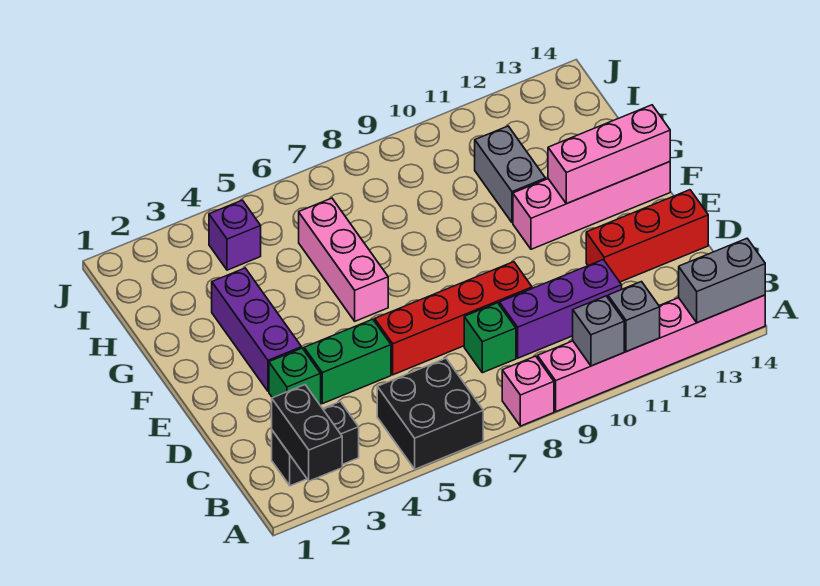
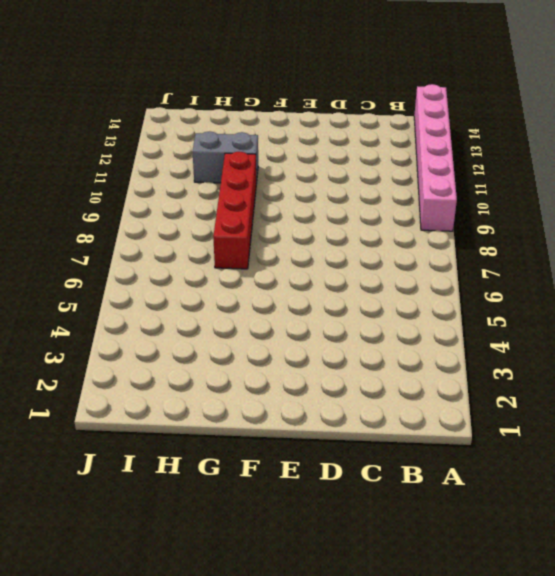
red brick G7:G10 level 1 -> red brick D6:D9 level 1
none -> black brick A5:B6 level 1
none -> pink brick A8 level 1
none -> black brick B2:B3 level 1

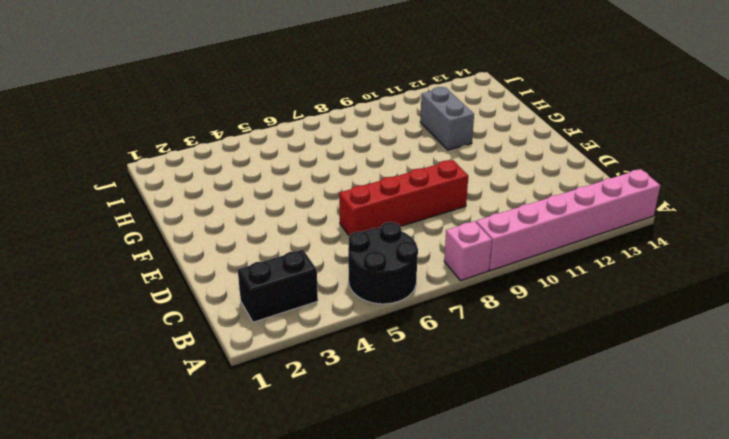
black round brick A5:B6 level 1 -> black brick A5:B6 level 1
none -> green brick C8 level 1
none -> purple brick C9:C11 level 1
none -> green brick D3 level 1

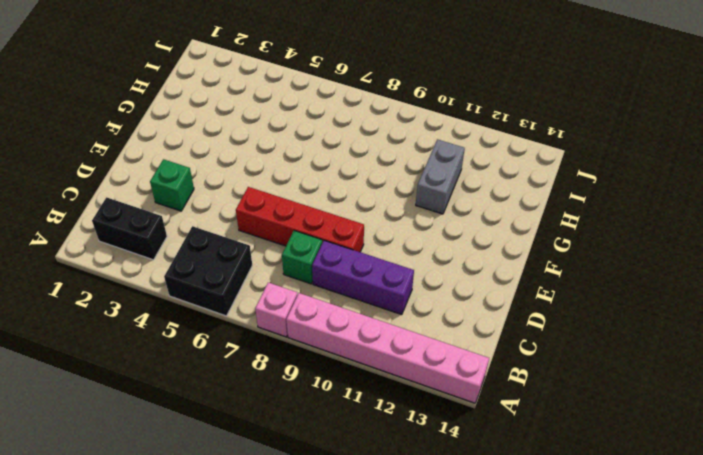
none -> green brick D4:D5 level 1
none -> red brick D12:D14 level 1
none -> purple brick E3:G3 level 1

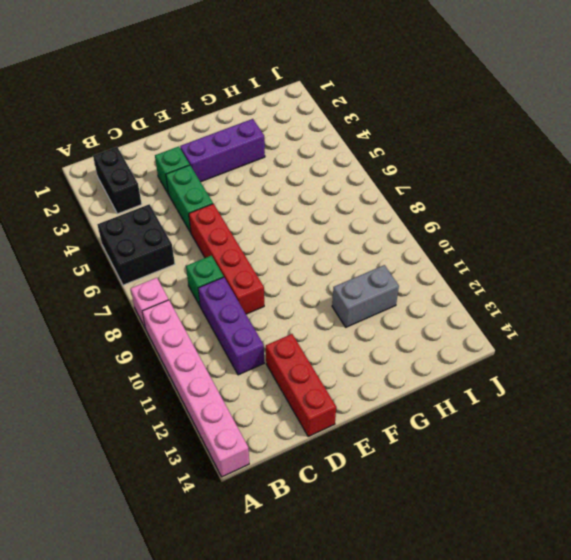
none -> pink brick F6:H6 level 1
none -> pink brick F11:F14 level 1
none -> purple brick I4 level 1

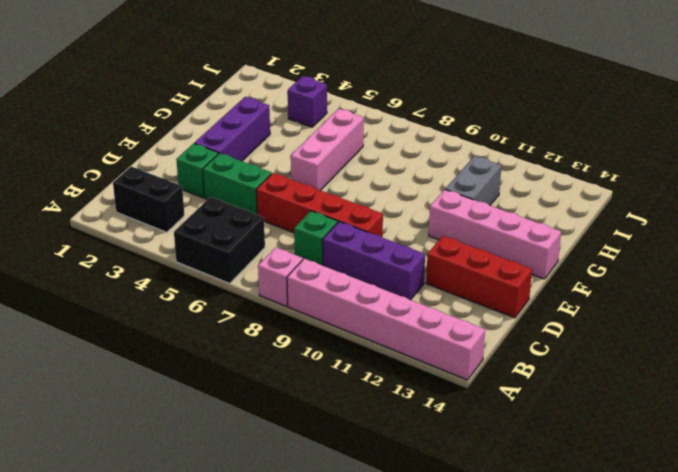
none -> black brick A2:B2 level 2
none -> grey brick A10 level 2
none -> grey brick A11 level 2

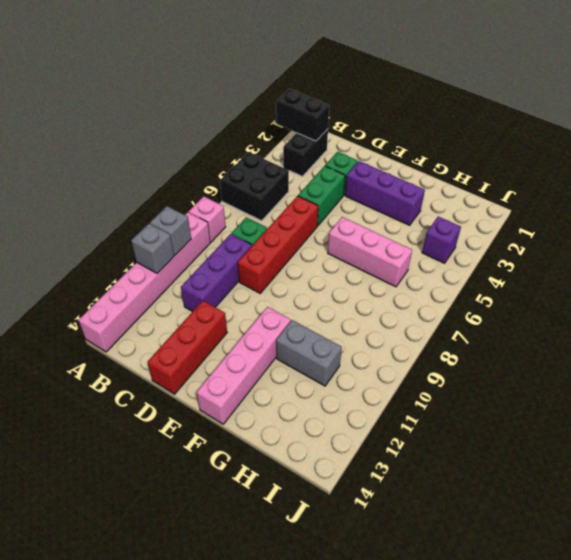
none -> grey brick A13:A14 level 2
none -> pink brick F12:F14 level 2

